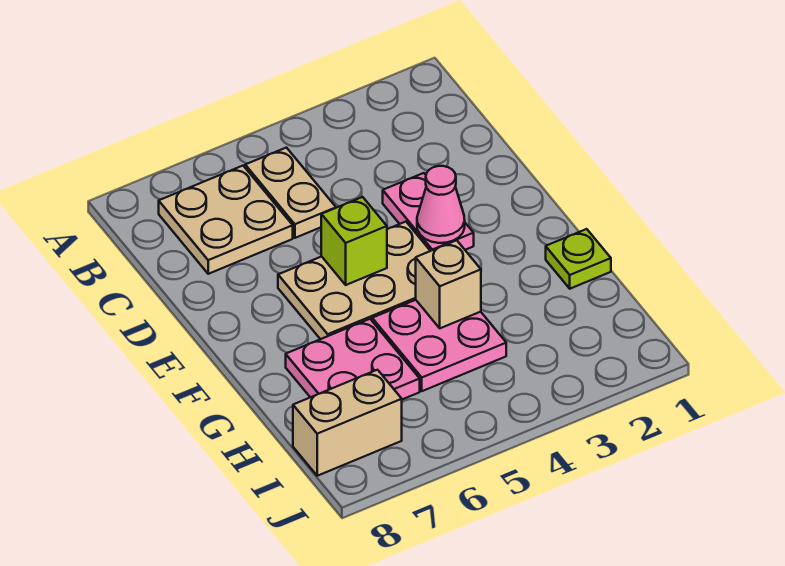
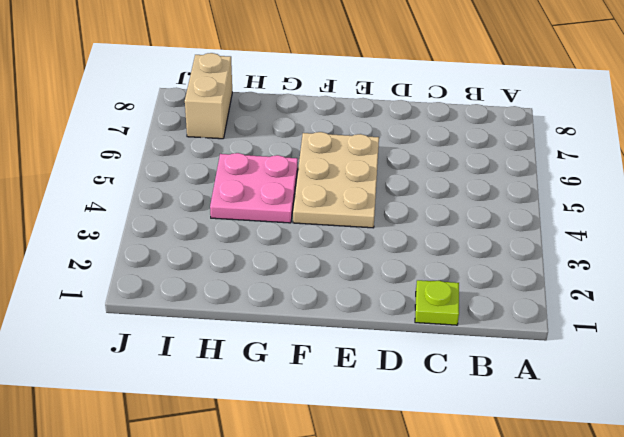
lime plate C1 level 1 -> lime plate G1 level 1
none -> tan plate B5:C5 level 1
none -> tan plate B6:C7 level 1

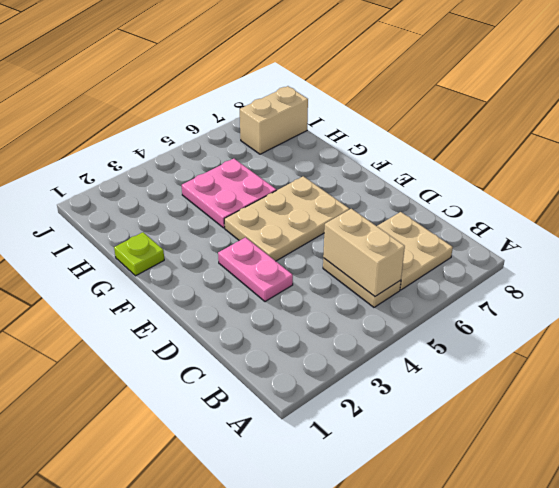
tan brick B5:C5 level 2 -> none
none -> pink plate G6:H7 level 1
none -> pink cone E3 level 2

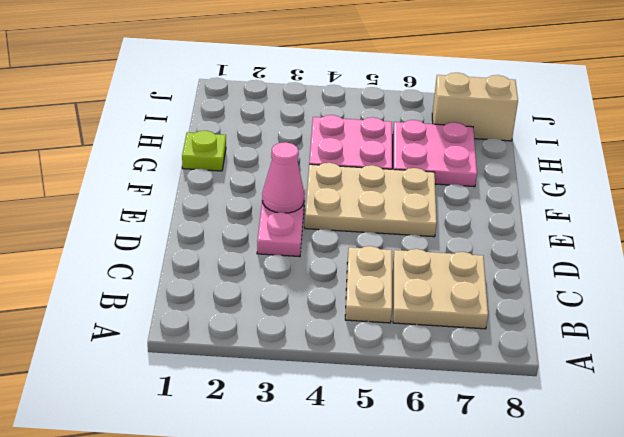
none -> lime brick E5 level 2
none -> tan brick G4 level 2

